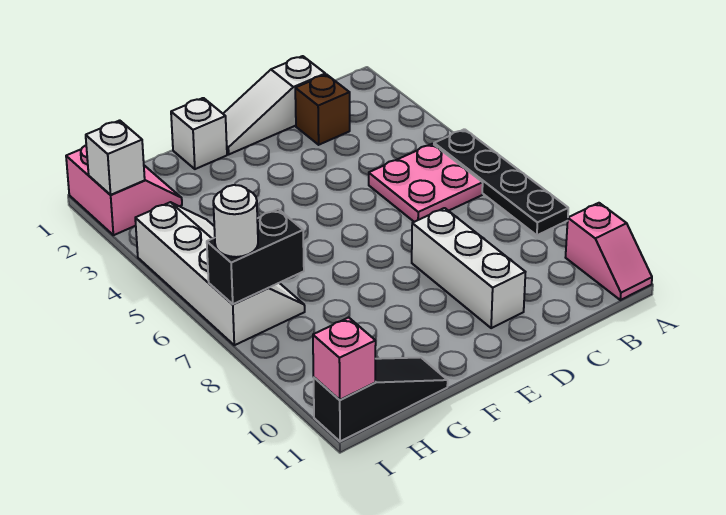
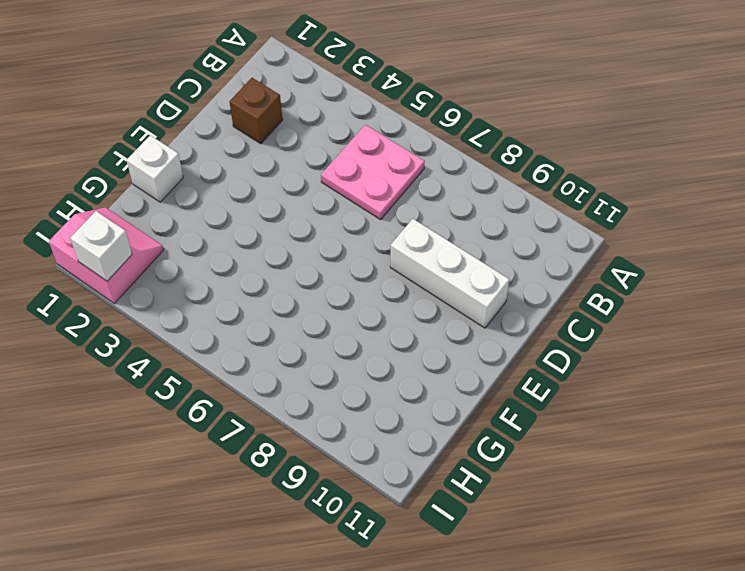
none -> black plate A5:A8 level 1
none -> pink slope A10:A11 level 1 top 10
none -> white slope C1:E1 level 1 top C

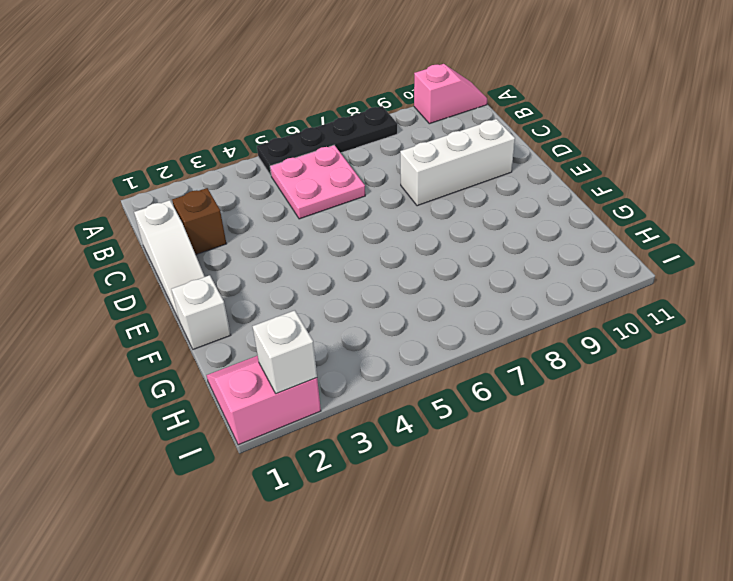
none -> black slope G11:I11 level 1 top I
none -> white slope H4:I7 level 1 top I
none -> black brick H7:I7 level 2

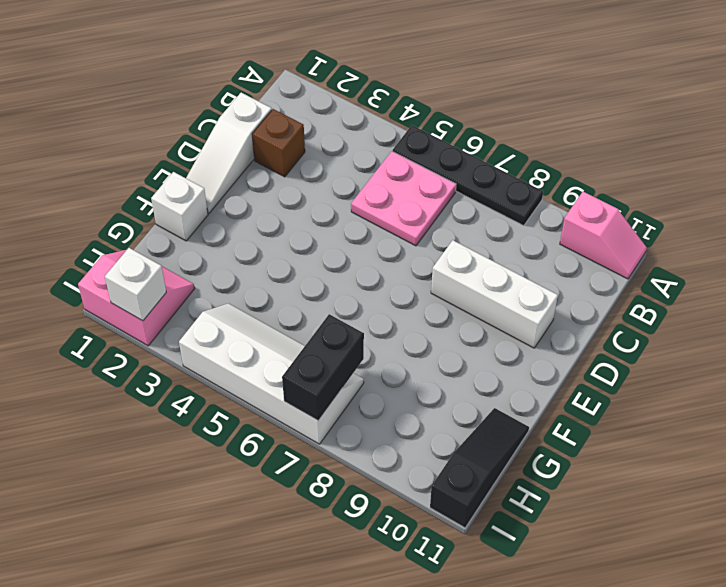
none -> pink brick I11 level 2
none -> white round brick I7 level 3

